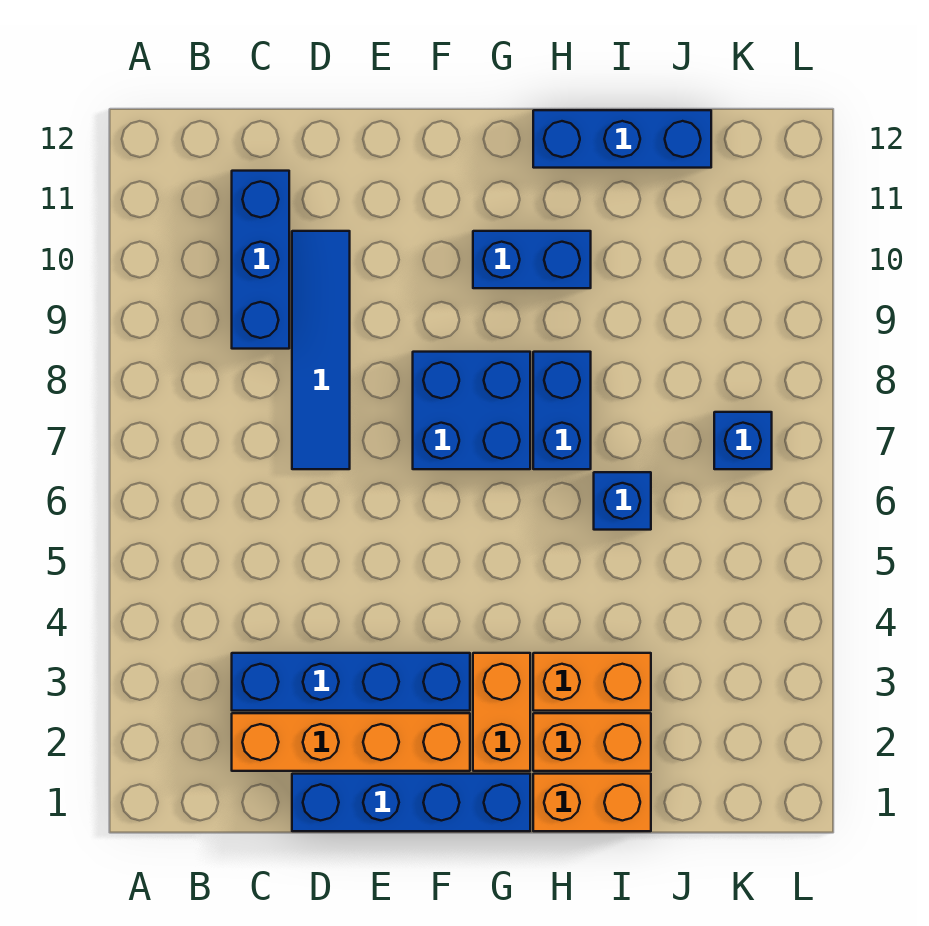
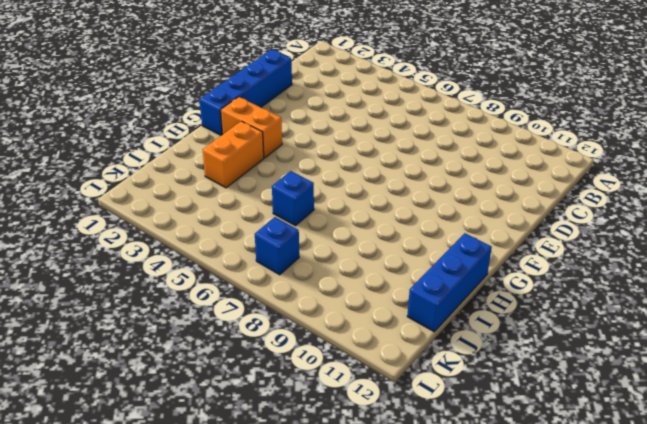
none -> orange brick C2:F2 level 1
none -> blue brick C3:F3 level 1
none -> blue brick C9:C11 level 1

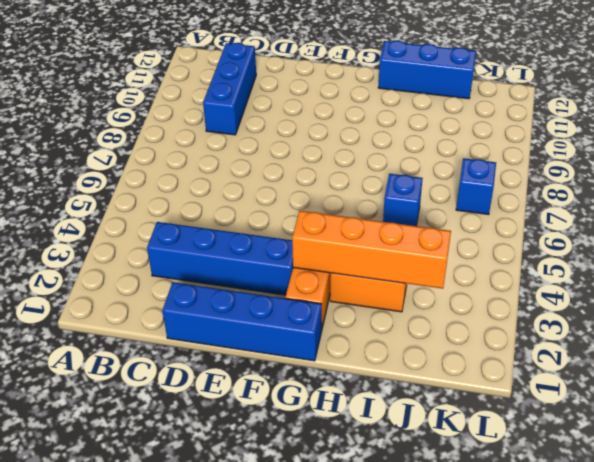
orange brick G3:J3 level 2 -> orange brick C2:F2 level 1
none -> blue tile D7:D10 level 1
none -> blue brick F7:G8 level 1
none -> blue brick G10:H10 level 1

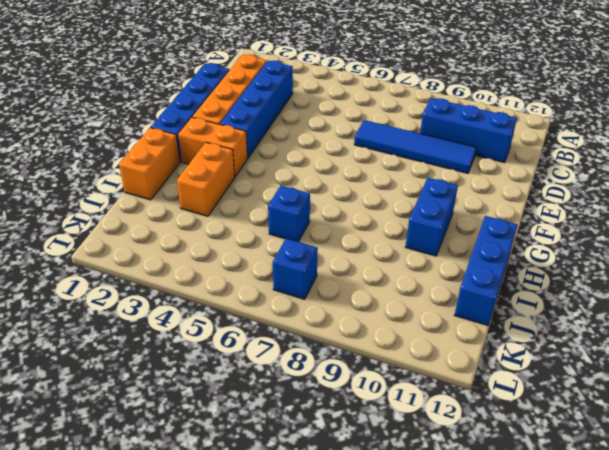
none -> blue brick F7:G8 level 1
none -> orange brick H2:I2 level 1
none -> blue brick H7:H8 level 1

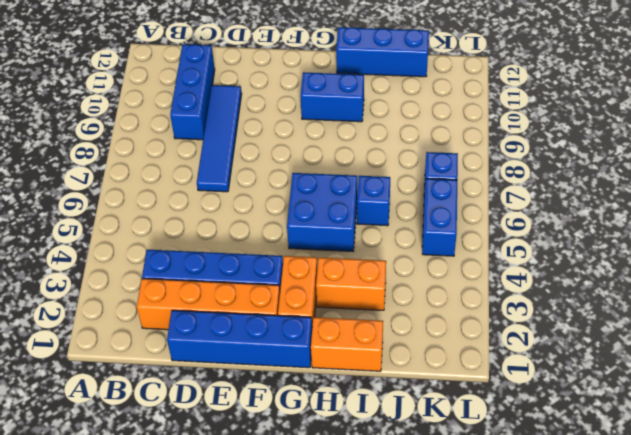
blue brick G5:H6 level 1 -> blue brick F7:G8 level 1
blue brick K5:K6 level 1 -> blue brick H7:H8 level 1
none -> orange brick H2:I2 level 1

